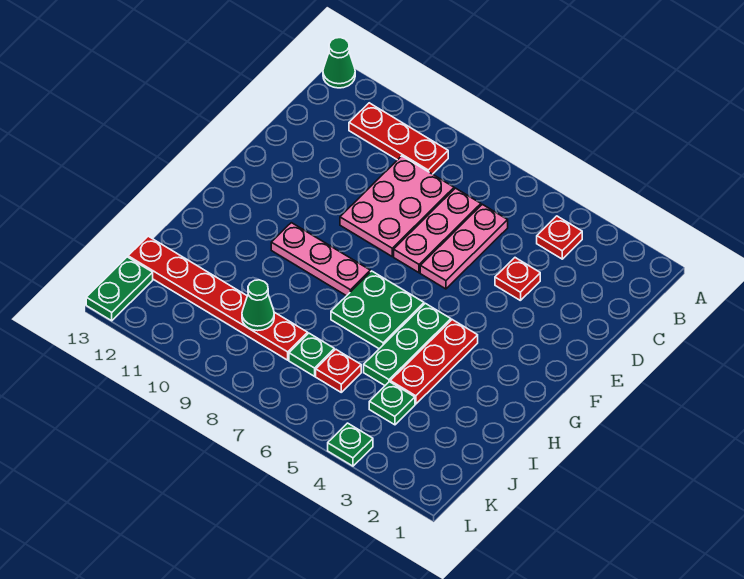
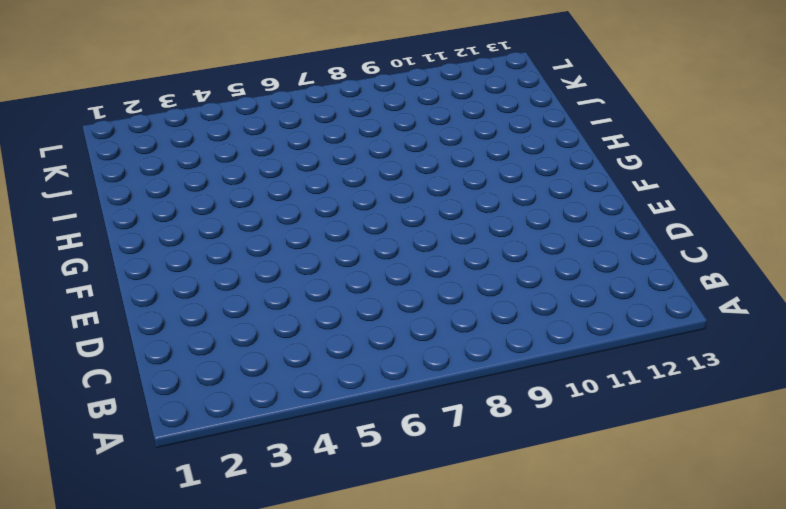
none -> green cone A13 level 1
none -> red plate B4 level 1
none -> red plate B9:B11 level 1

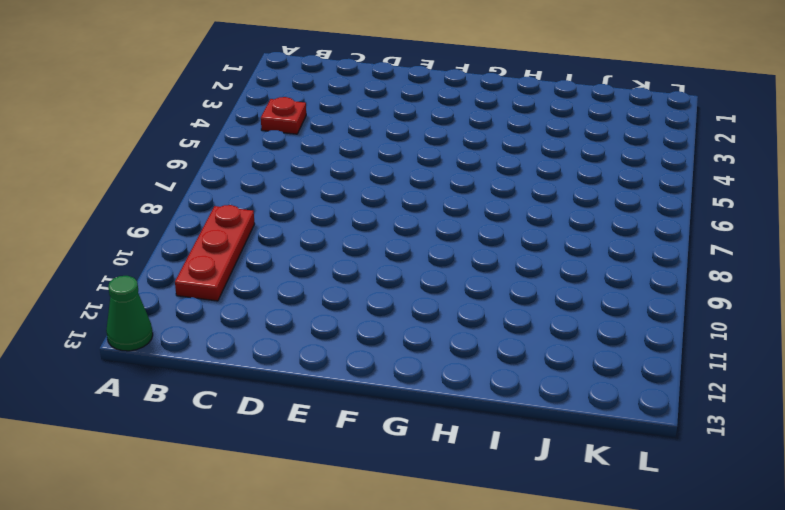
none -> pink plate C6:E6 level 1
none -> pink plate C7:E7 level 1
none -> pink plate C8:E9 level 1

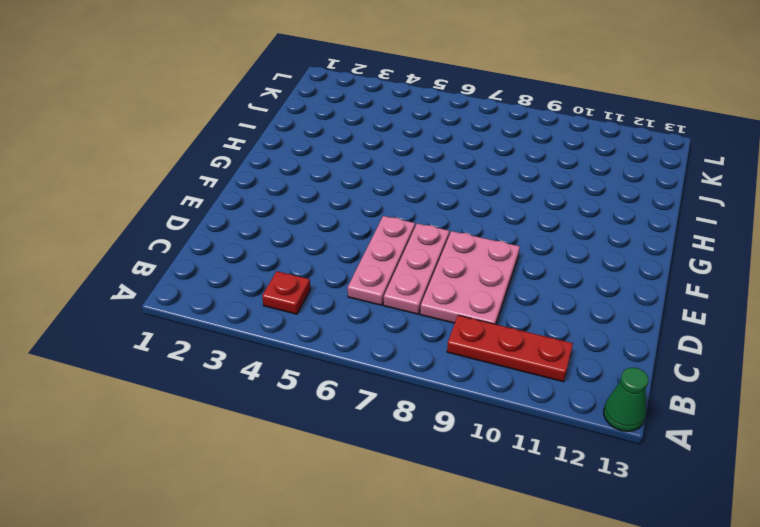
none -> red plate D4 level 1
none -> red plate G4:I4 level 1
none -> green plate G5:I5 level 1

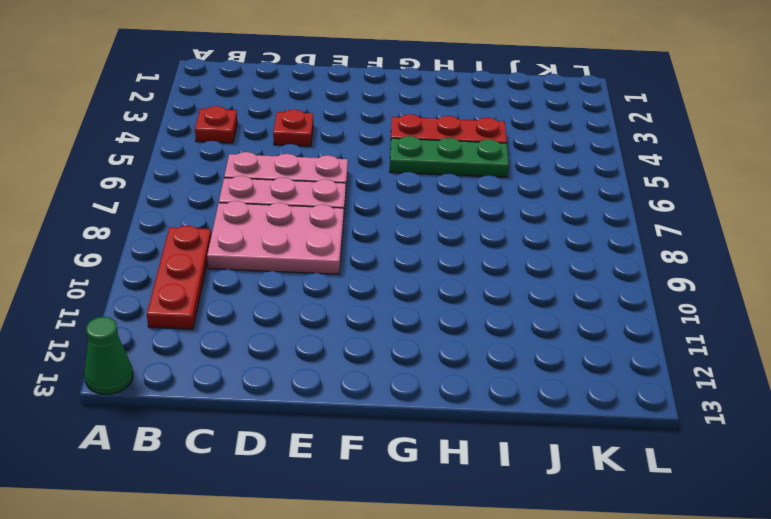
none -> green plate G6:H7 level 1
none -> pink plate G8:G10 level 1
none -> green plate J4 level 1

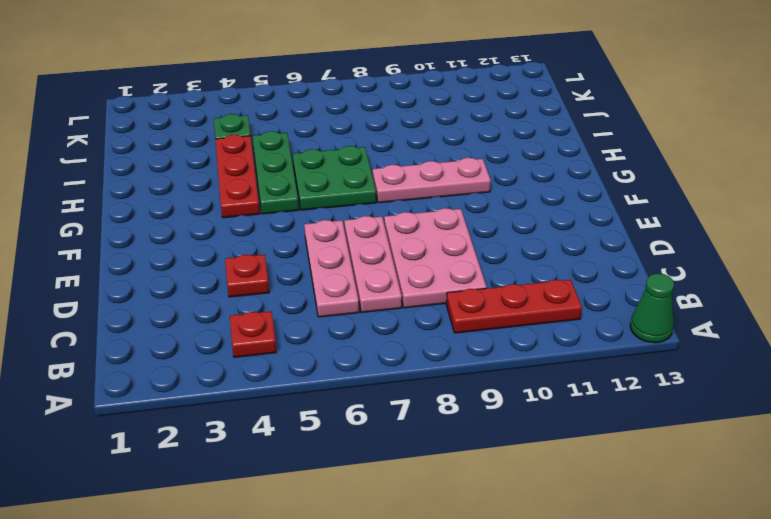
none -> red plate J6 level 1
none -> green plate J7 level 1
none -> red plate J8:J13 level 1

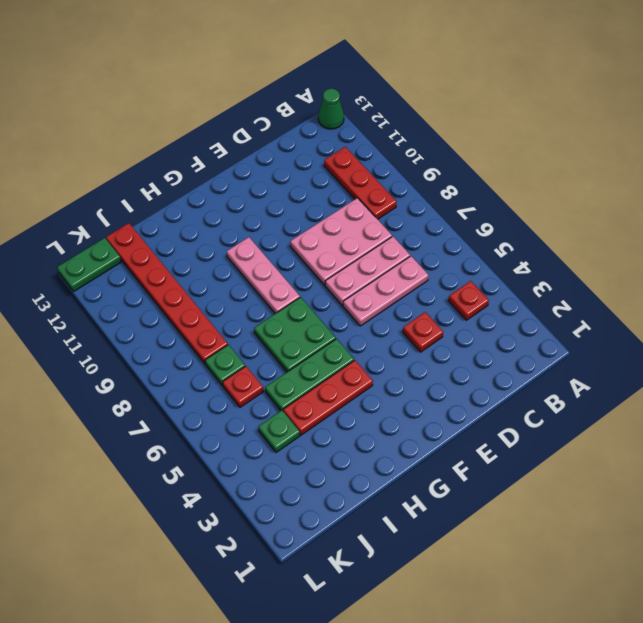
none -> green plate L4 level 1
none -> green cone J9 level 2

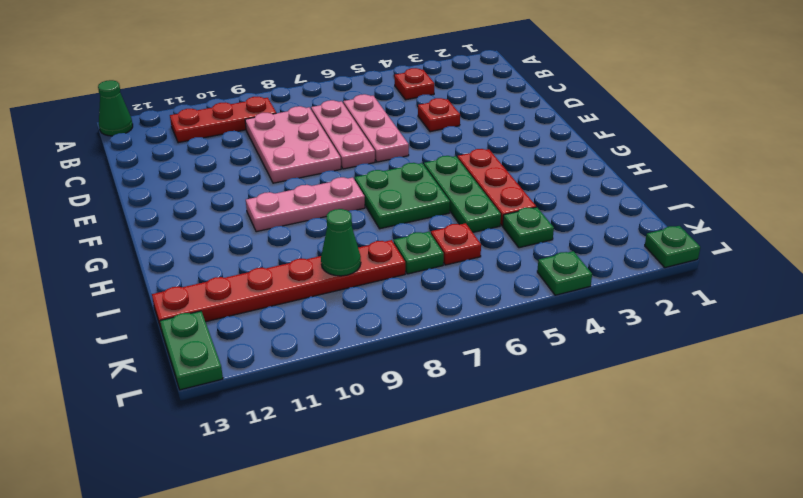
green plate L1 level 1 -> none

